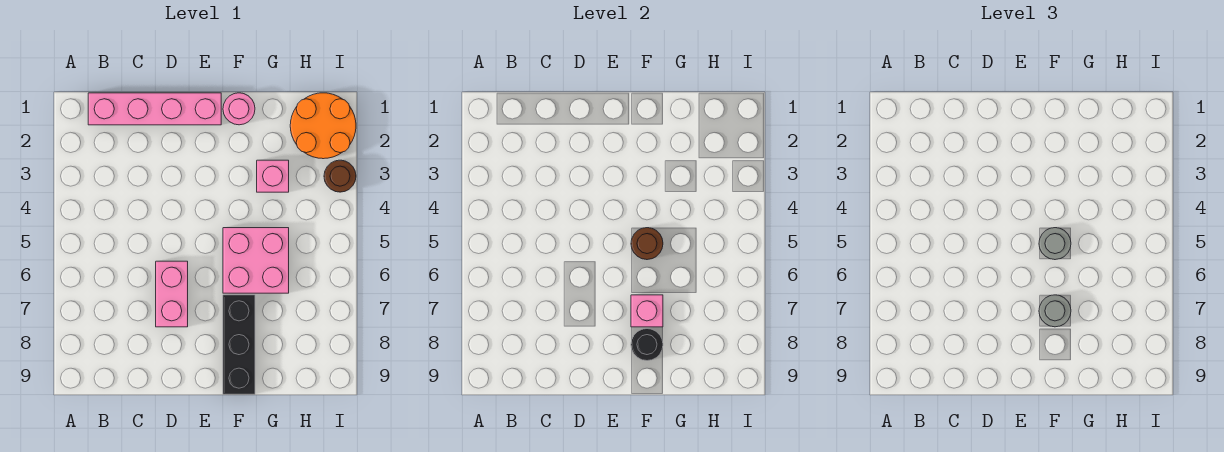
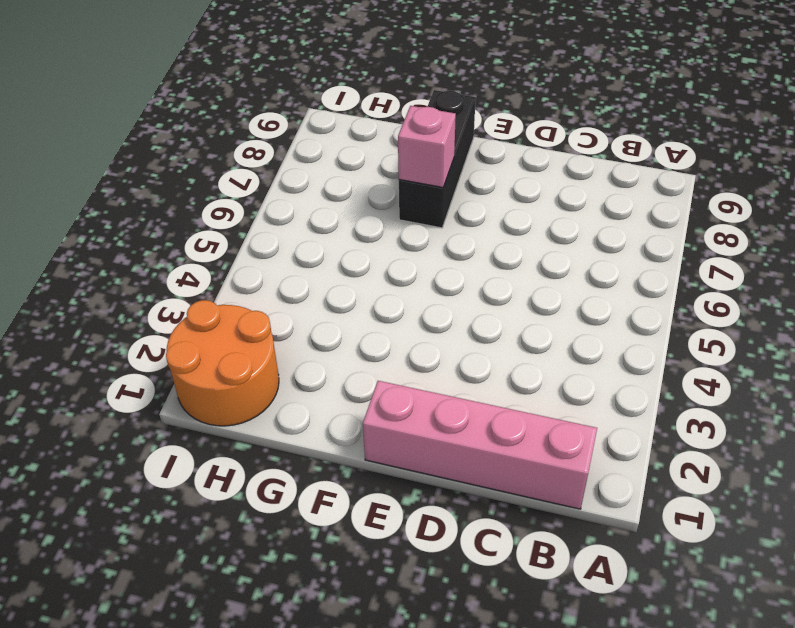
none -> pink brick D6:D7 level 1
none -> pink round brick F1 level 1
none -> pink brick F5:G6 level 1

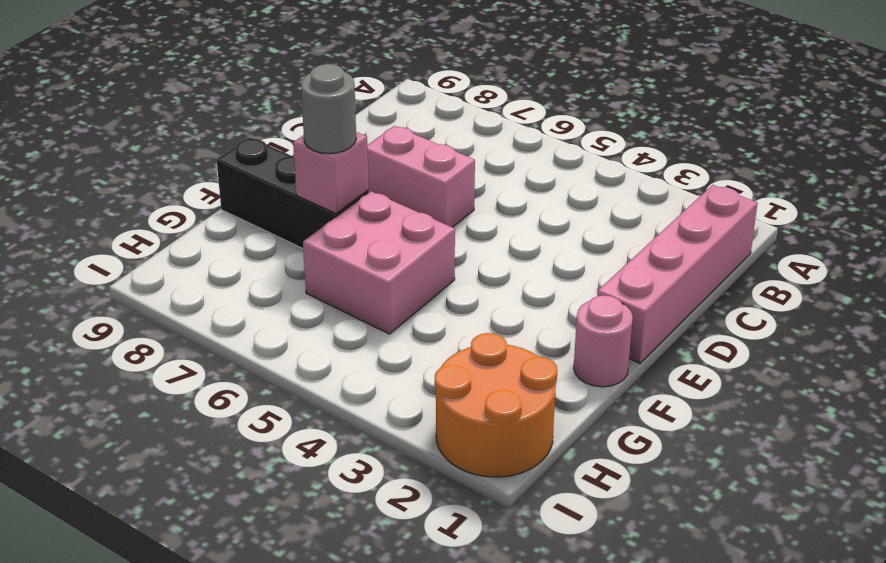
none -> pink brick G3 level 1
none -> brown round brick I3 level 1
none -> brown round brick F5 level 2

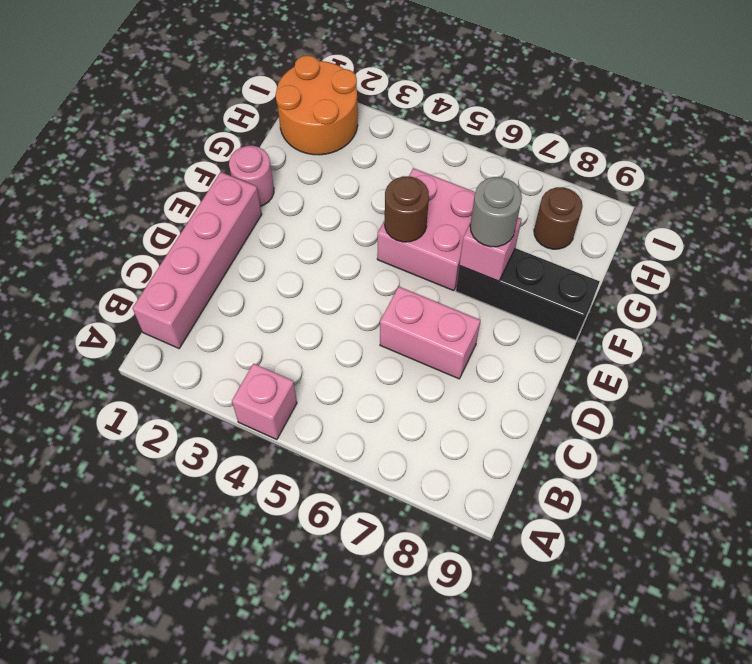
pink brick A4 level 1 -> pink brick G3 level 1
brown round brick H8 level 1 -> brown round brick I3 level 1
none -> black round brick F8 level 2
none -> grey round brick F5 level 3

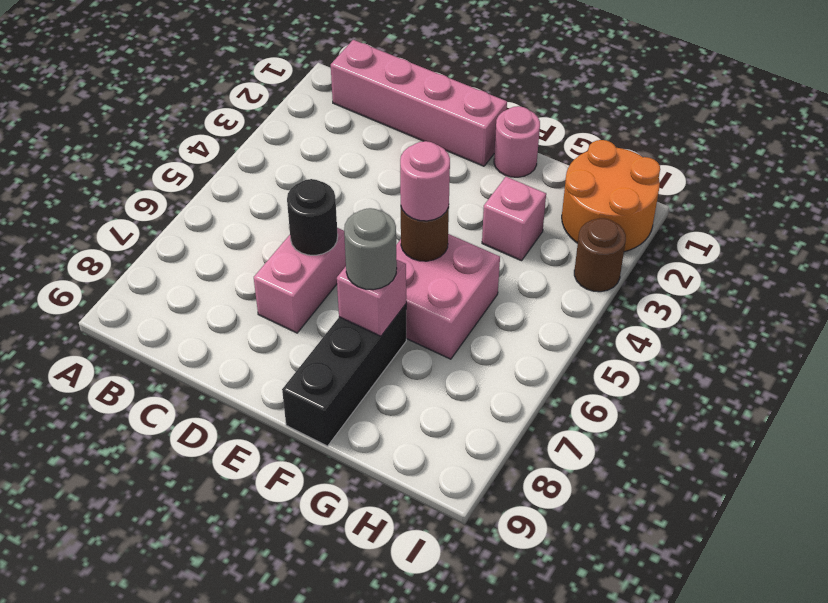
black round brick D6 level 2 -> black round brick F8 level 2
pink round brick F5 level 3 -> grey round brick F5 level 3

